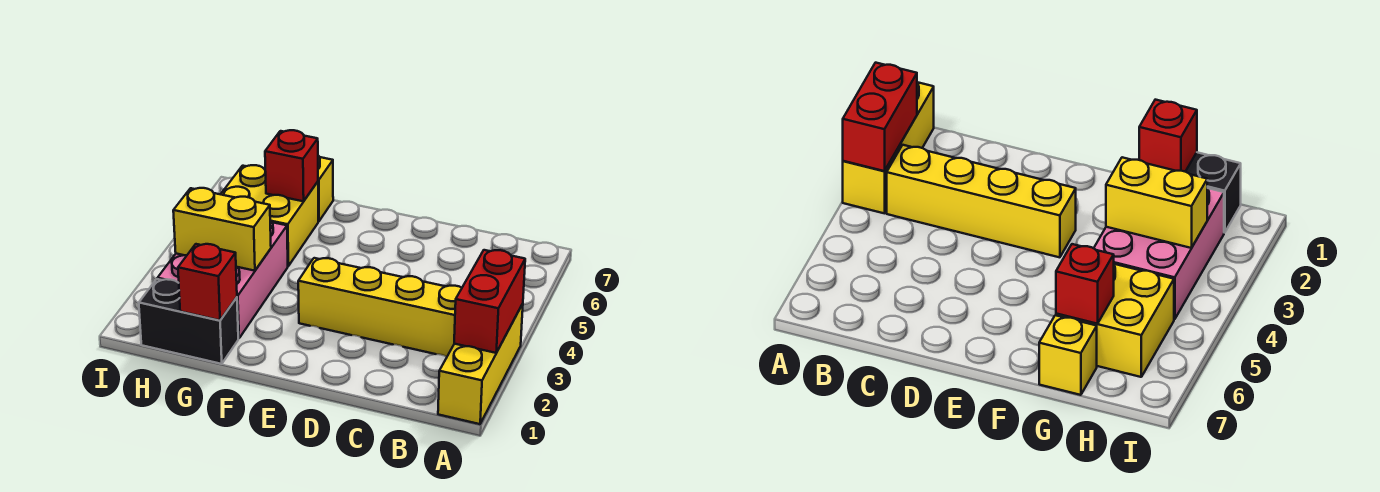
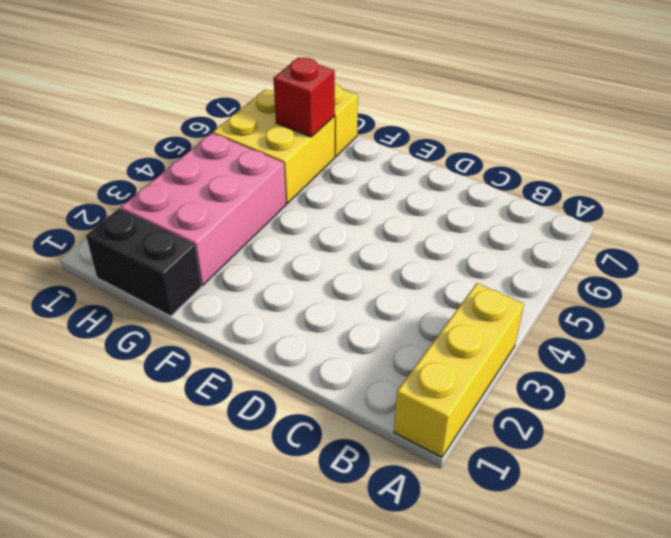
none -> yellow brick B3:E3 level 1
none -> red brick A2:A3 level 2

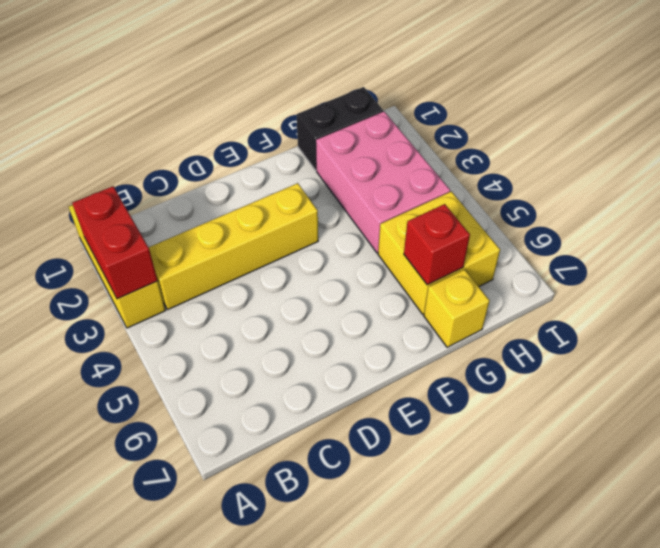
none -> red brick G1 level 2
none -> yellow brick G3:H3 level 2

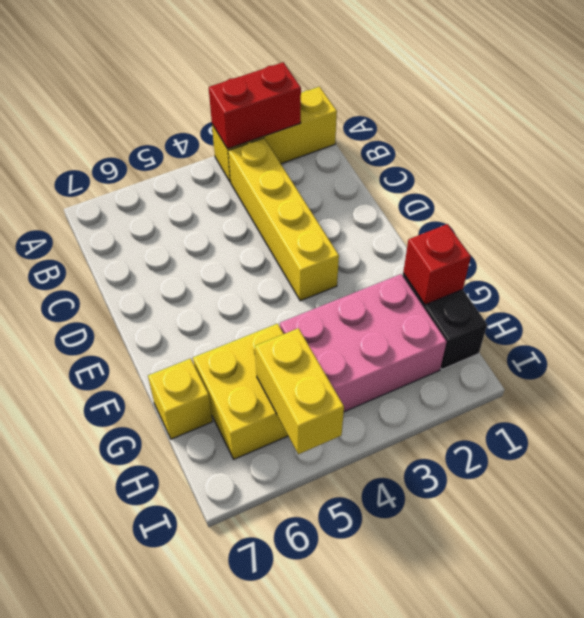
yellow brick H5:I5 level 2 -> yellow brick G3:H3 level 2
none -> red brick G6 level 2

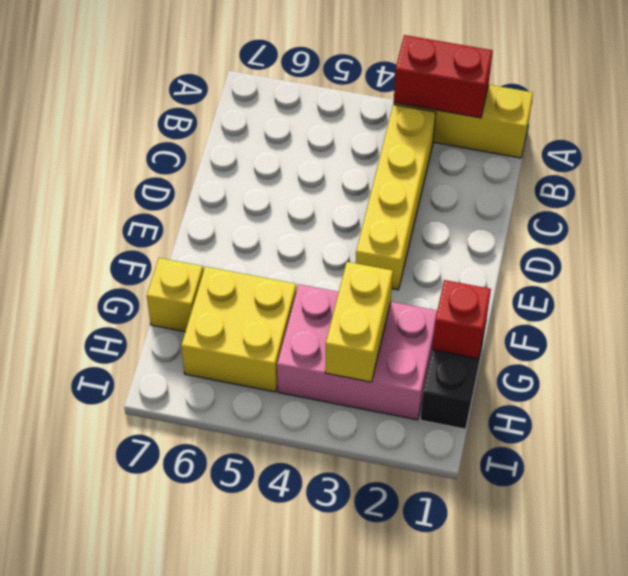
none -> red brick G6 level 2

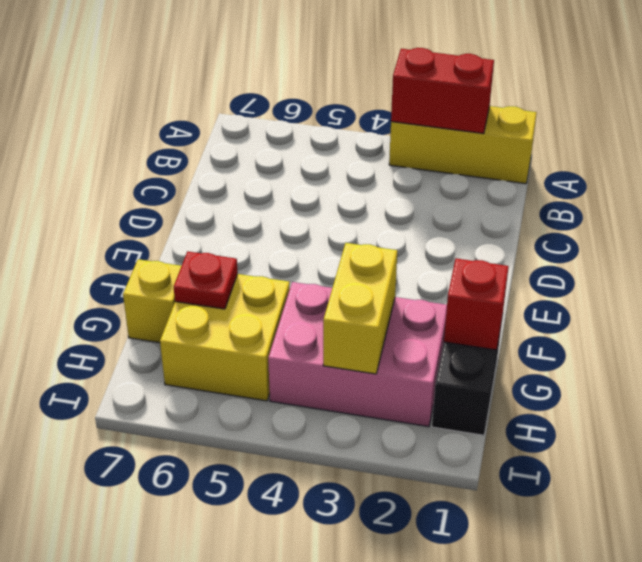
red plate G6 level 2 -> red brick G6 level 2
none -> yellow brick B3:E3 level 1

